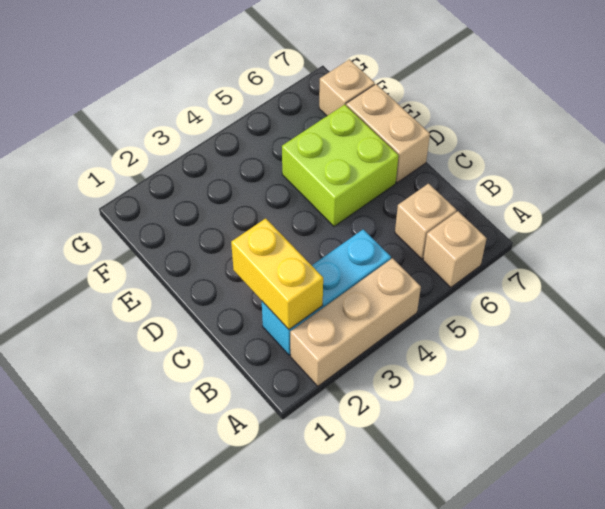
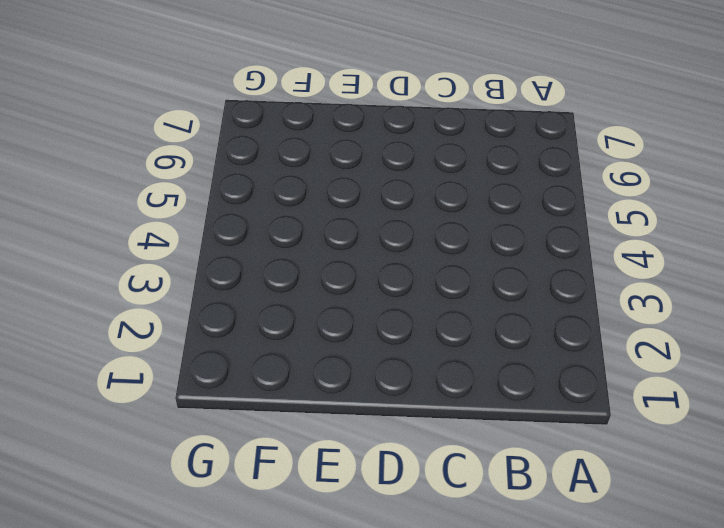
none -> tan brick A2:A4 level 1
none -> tan brick A6 level 1

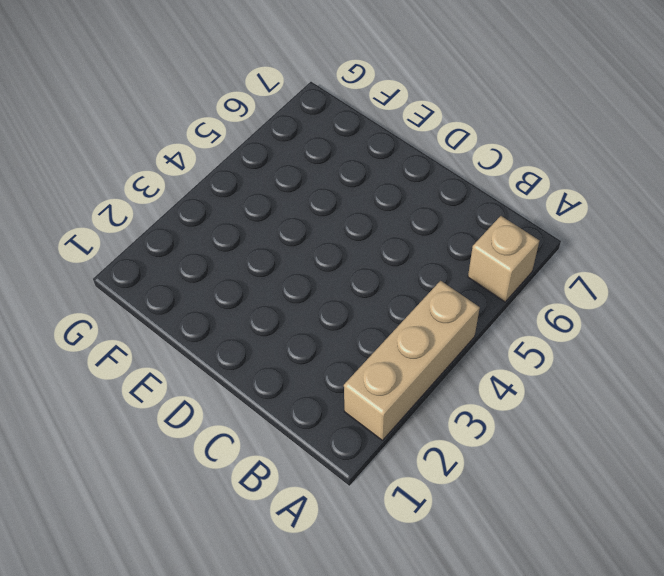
none -> cyan brick B2:B4 level 1
none -> tan brick B6 level 1

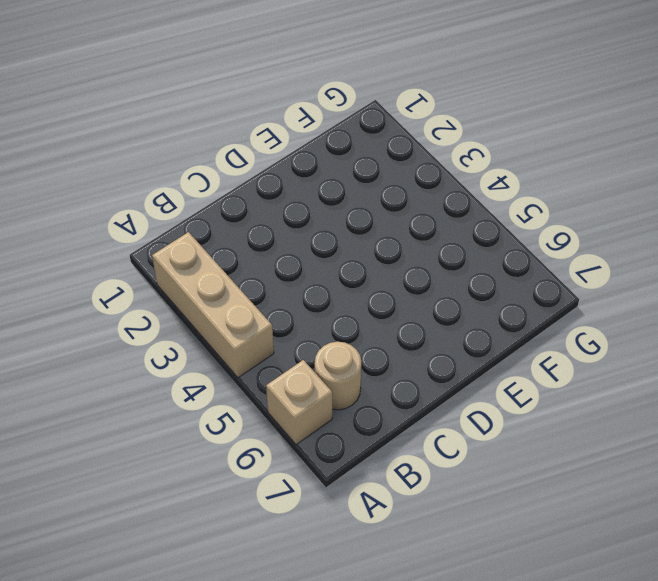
tan round brick B6 level 1 -> tan brick B6 level 1
none -> cyan brick B2:B4 level 1
none -> lime brick D5:E6 level 1

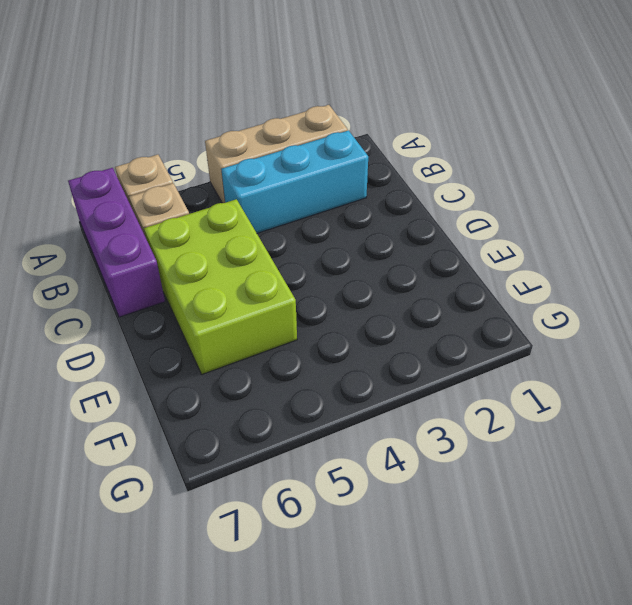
purple brick A7:C7 level 1 -> none
lime brick C5:E6 level 1 -> lime brick D5:E6 level 1
none -> tan brick D7:E7 level 1
none -> tan brick F7 level 1

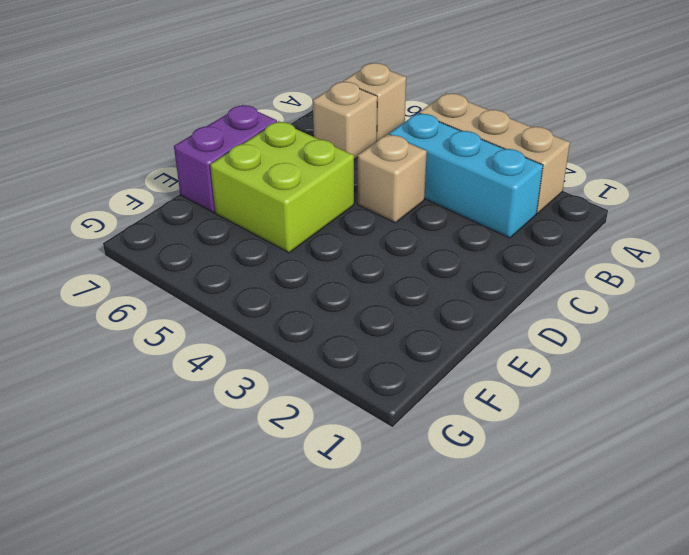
tan brick C4 level 1 -> tan brick F7 level 1
purple brick D7:E7 level 1 -> tan brick D7:E7 level 1
none -> yellow brick B2:C2 level 2

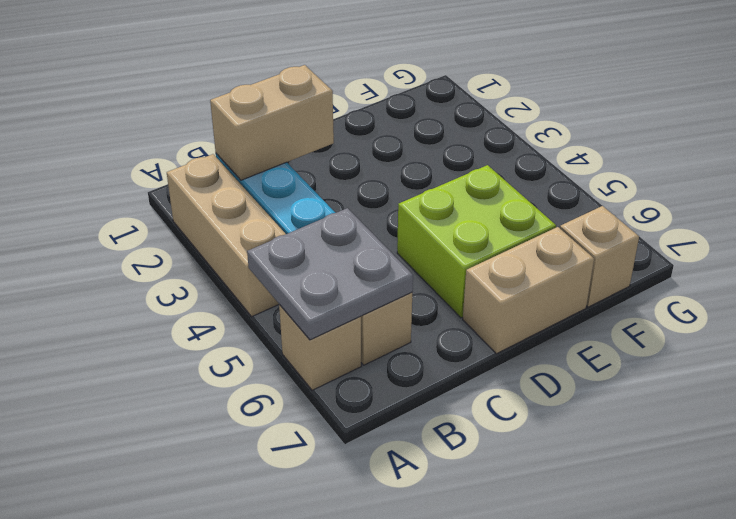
grey plate A5:B6 level 2 -> none
tan brick B2:C2 level 2 -> yellow brick B2:C2 level 2

